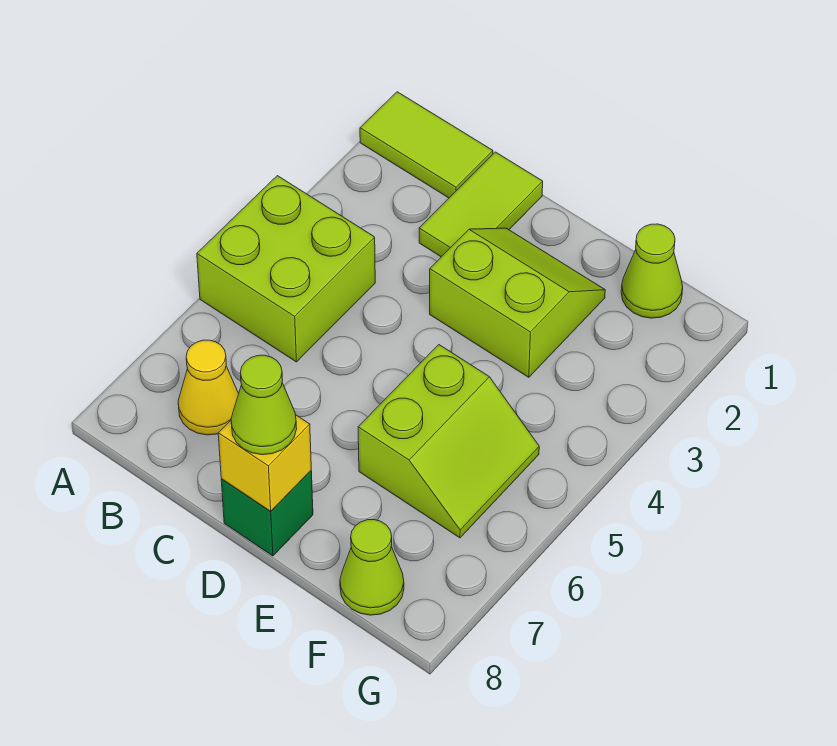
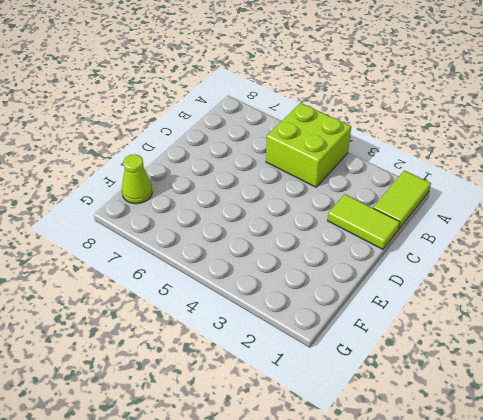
none -> yellow cone B7 level 1
none -> lime slope D2:E3 level 1 top 3

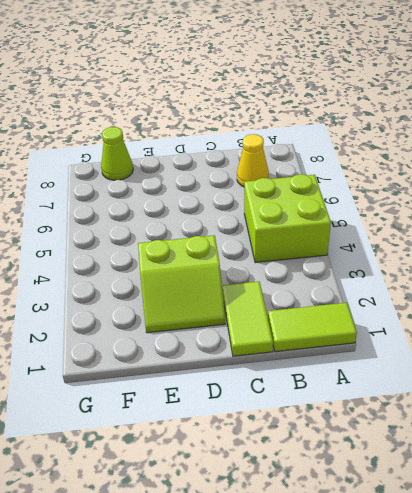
none -> green brick D8 level 1
none -> lime slope E5:F6 level 1 top E

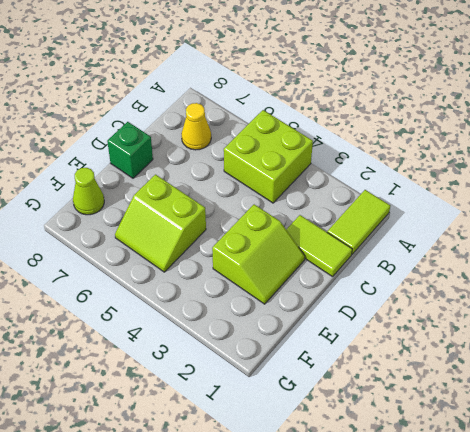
none -> lime cone F1 level 1
none -> yellow brick D8 level 2

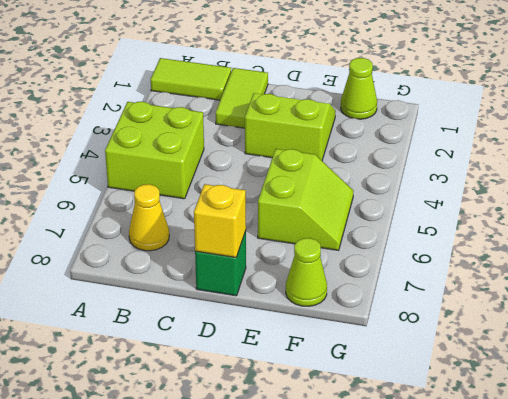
none -> lime cone D8 level 3

